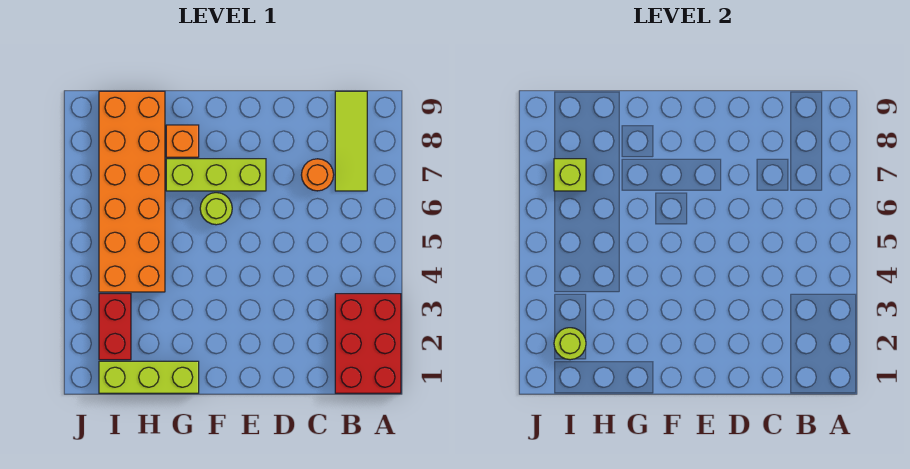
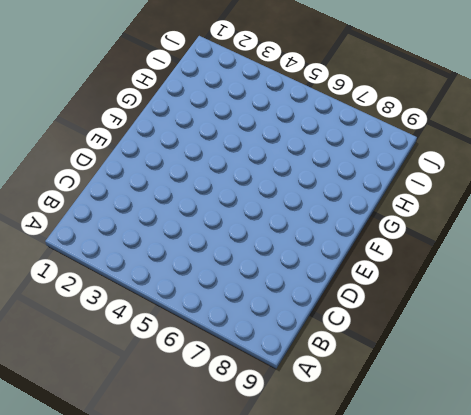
none -> red brick A1:B3 level 1
none -> lime tile B7:B9 level 1

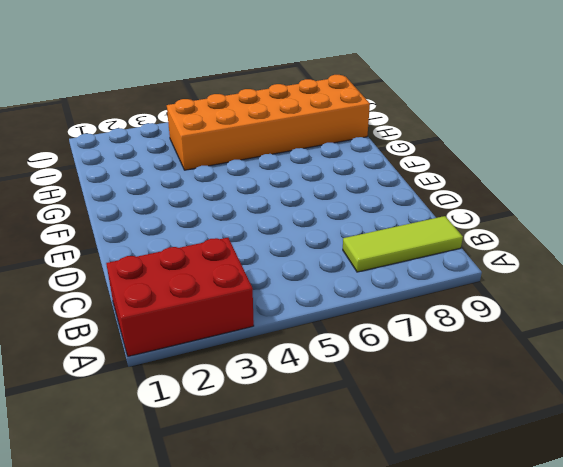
none -> orange round brick C7 level 1
none -> lime brick E7:G7 level 1

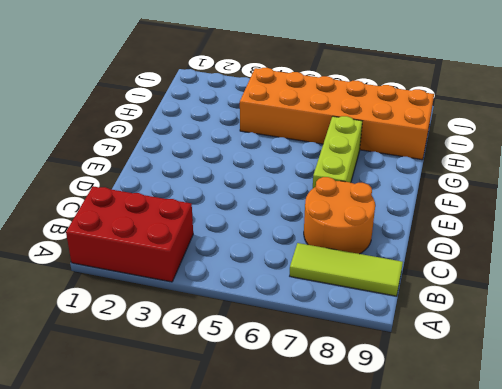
orange round brick C7:D8 level 1 -> orange round brick C7 level 1
none -> lime round brick F6 level 1
none -> lime brick G1:I1 level 1

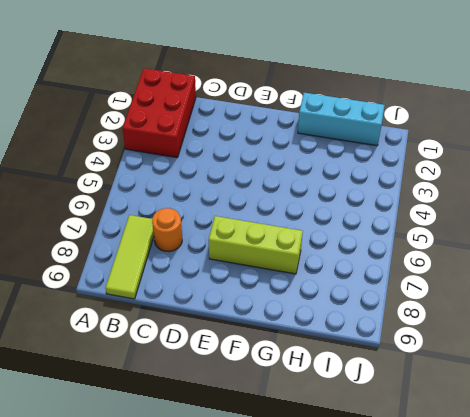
cyan brick G1:I1 level 1 -> lime brick G1:I1 level 1
none -> lime round brick F6 level 1
none -> orange brick G8 level 1

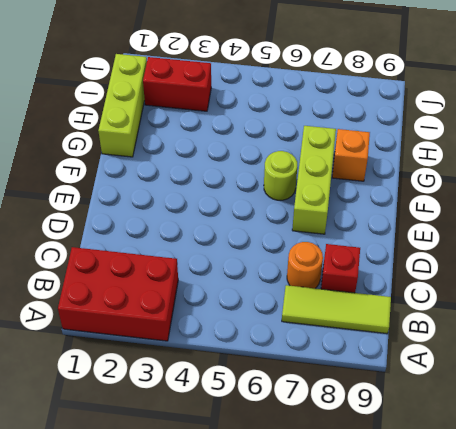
red brick C8 level 1 -> none
none -> orange brick H4:I9 level 1
none -> lime round brick I2 level 2

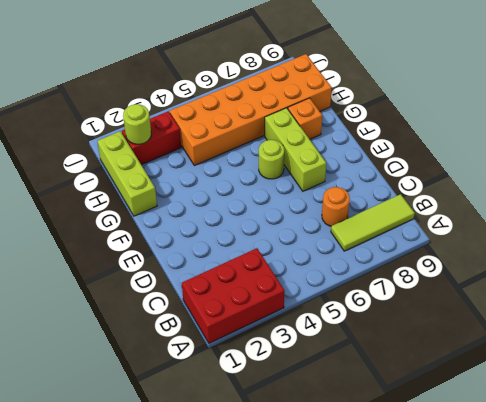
none -> lime brick I7 level 2

